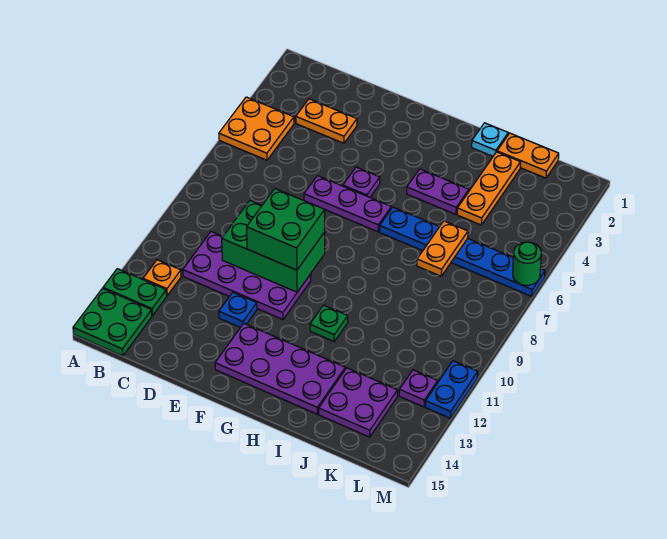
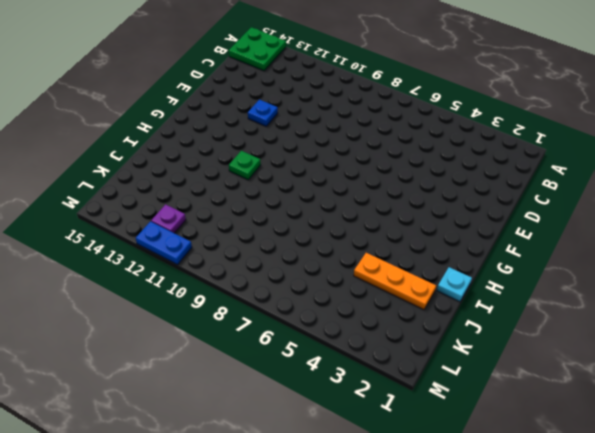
none -> orange plate A4:B5 level 1
none -> green plate A13:B13 level 1
none -> orange plate B12 level 1

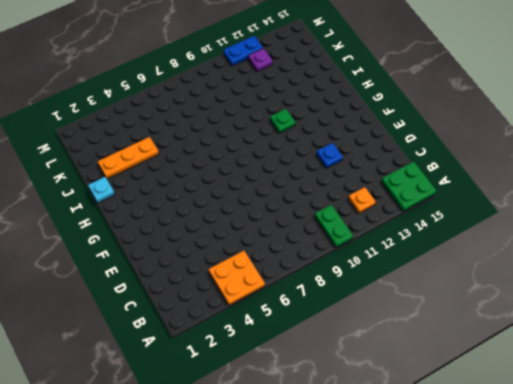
green plate A10:B10 level 1 -> green plate A13:B13 level 1
none -> orange plate C3:D3 level 1
none -> purple plate C10:F11 level 1
none -> purple plate E6:G6 level 1

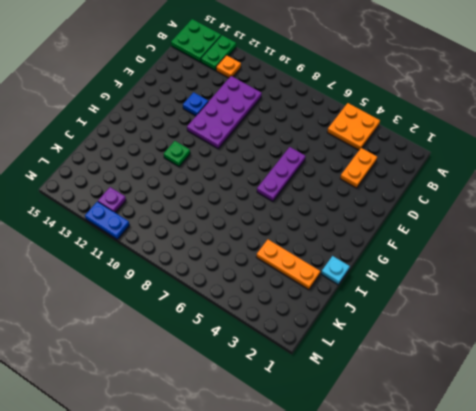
none -> purple plate F5 level 1
none -> purple plate F13:I14 level 1
none -> purple plate H4:I4 level 1

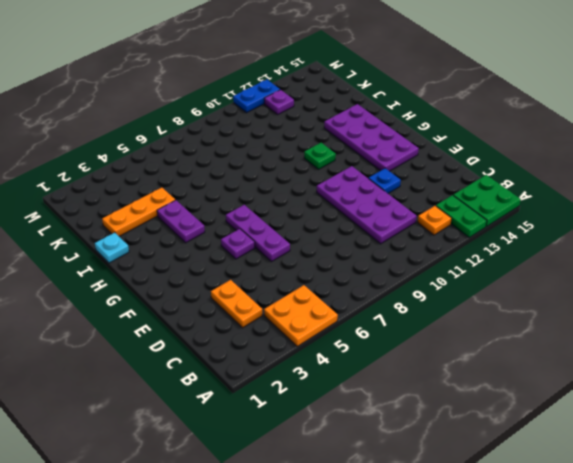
none -> blue plate H6:M6 level 1
none -> orange plate J1:K1 level 1
none -> purple plate J13:K14 level 1

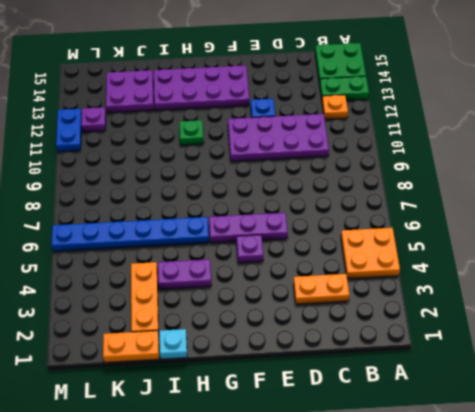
none -> green brick D9:F10 level 2
none -> orange plate J6:J7 level 2
none -> green round brick M6 level 2

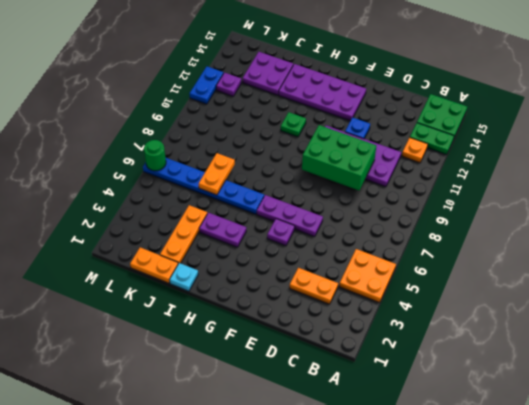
none -> green brick E9:F10 level 3

